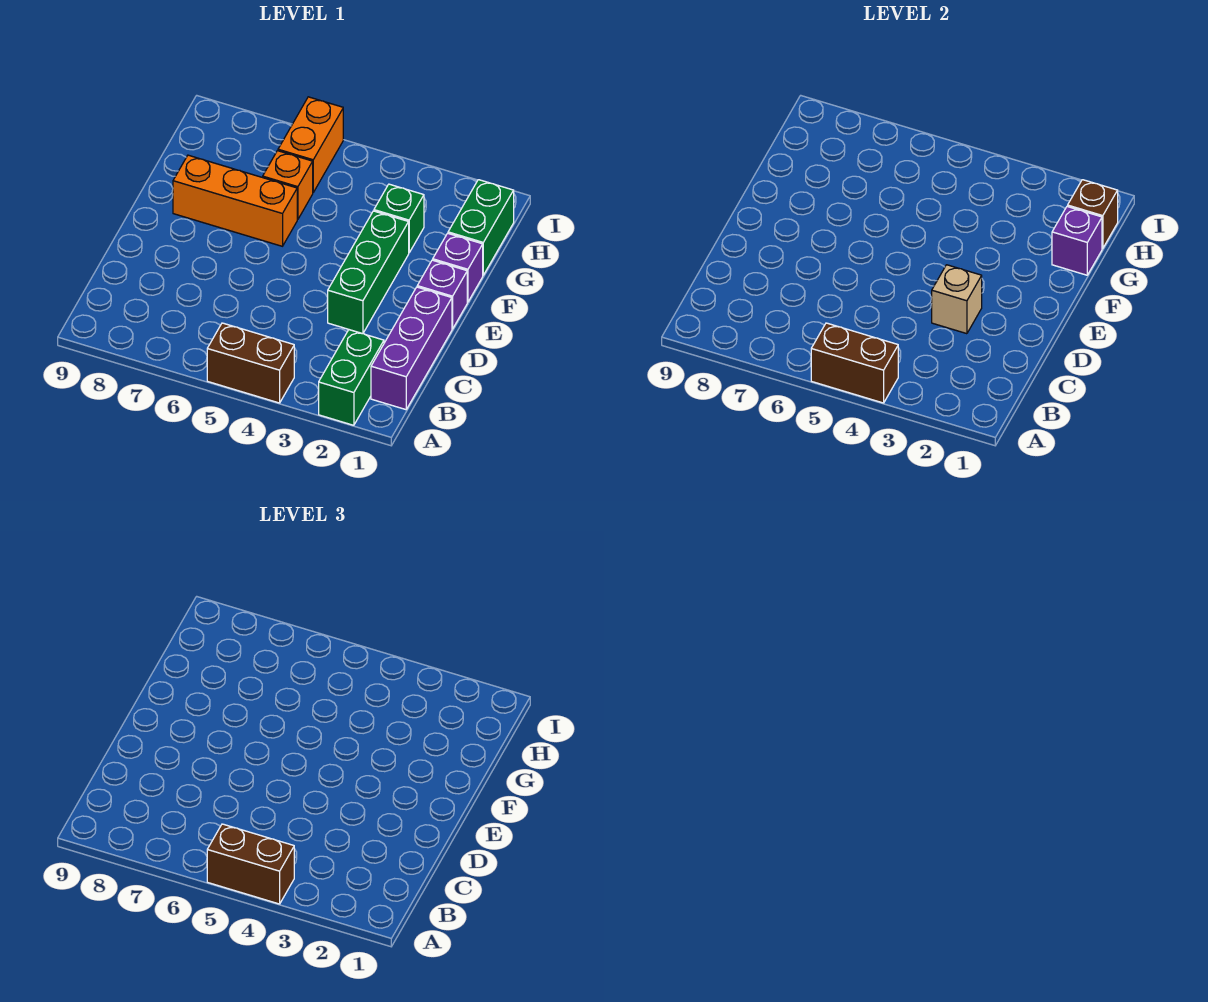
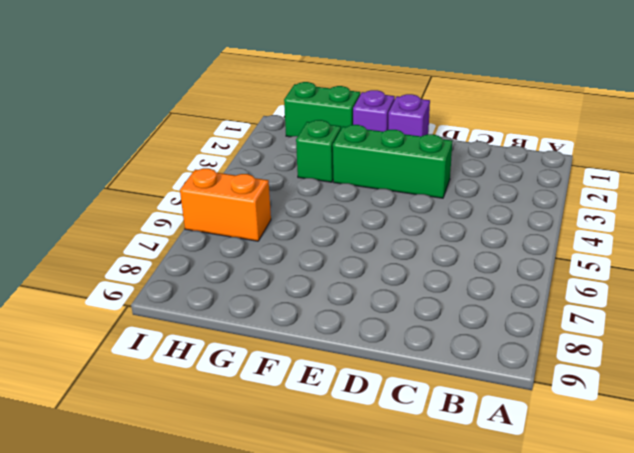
none -> green brick A2:B2 level 1
none -> brown brick A4:A5 level 1
none -> purple brick B1:D1 level 1

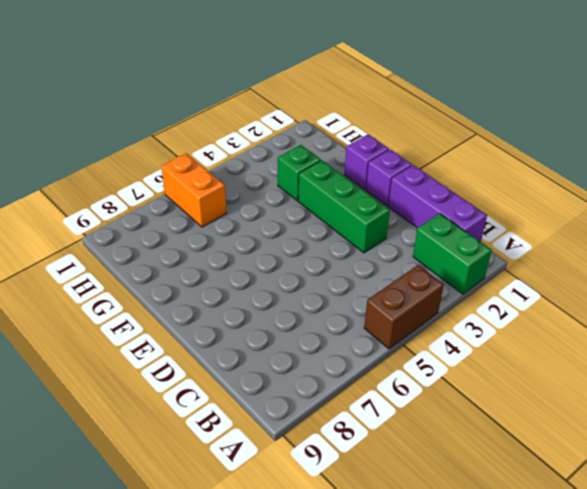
none -> orange brick F6:F8 level 1
none -> green brick G1:H1 level 1
none -> orange brick G6 level 1

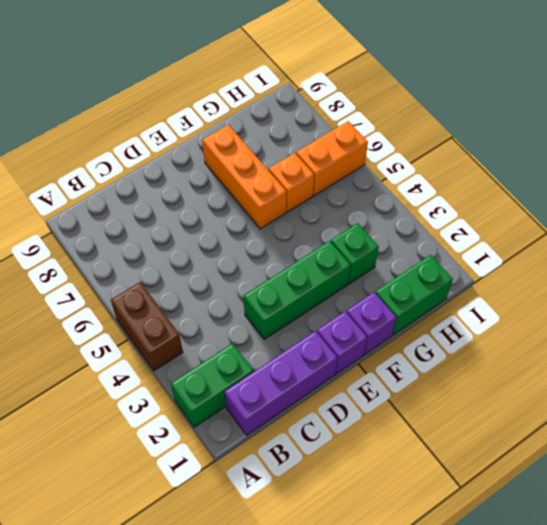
none -> brown brick A4:A5 level 2
none -> tan brick D3 level 2
none -> purple brick G1 level 2

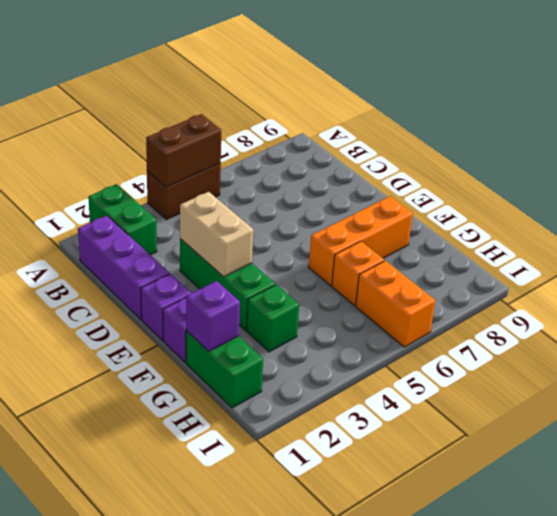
tan brick D3:E3 level 2 -> tan brick D3 level 2
none -> brown brick H1 level 2
none -> brown brick A4:A5 level 3

